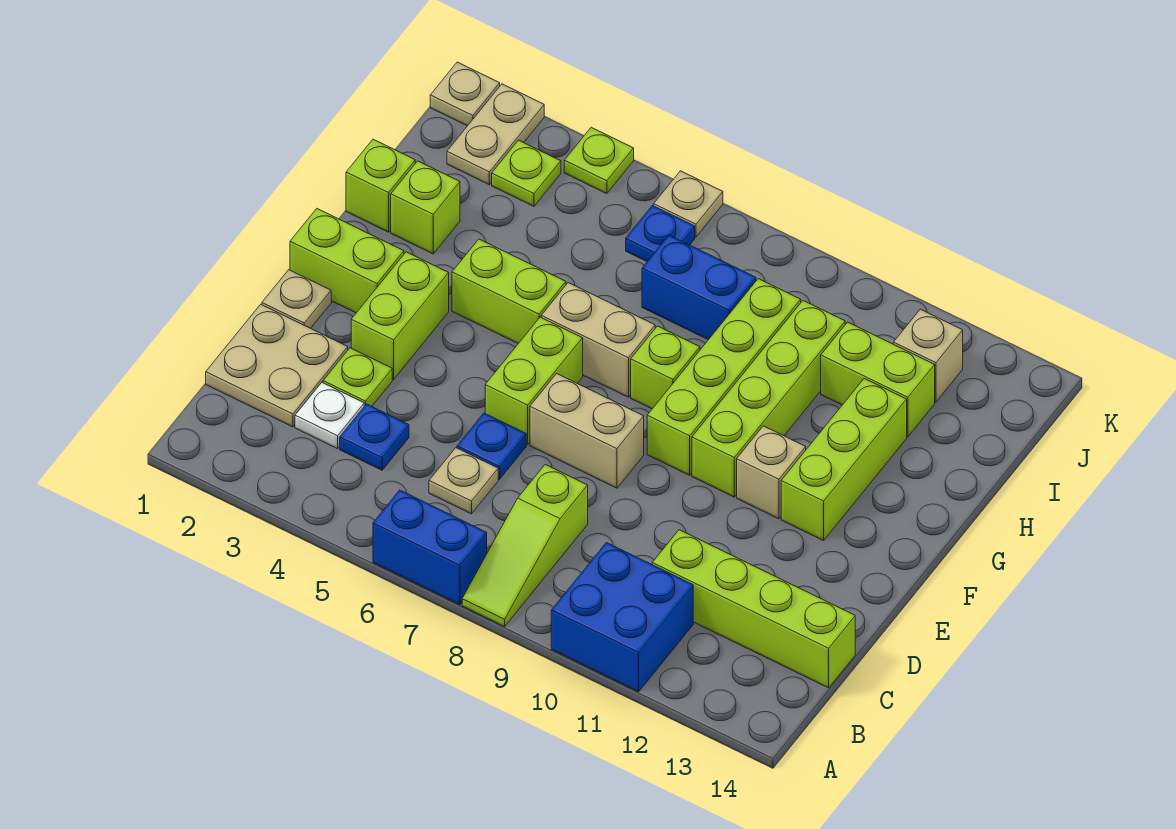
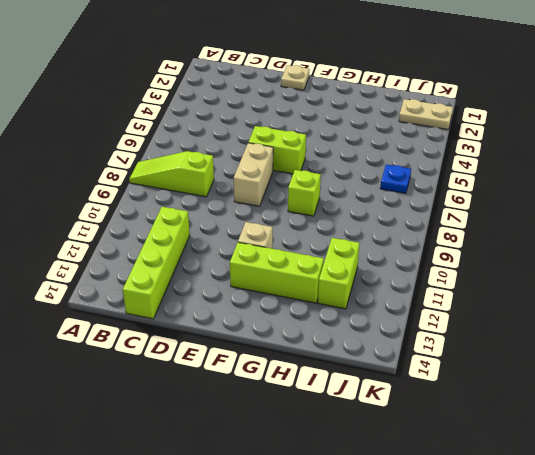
none -> blue brick A6:A7 level 1
none -> blue brick A10:B11 level 1
none -> tan plate C1:D2 level 1
none -> white plate C3 level 1

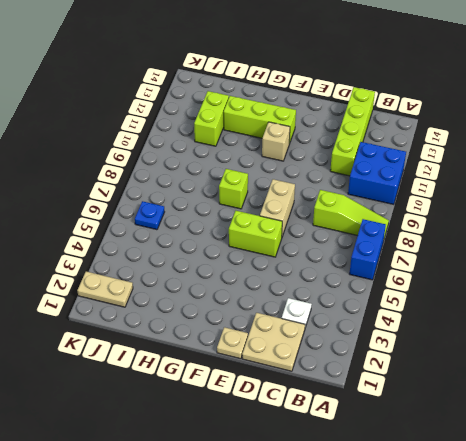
none -> blue plate C4 level 1
none -> tan plate C6 level 1
none -> lime plate D3 level 1
none -> blue plate D6 level 1

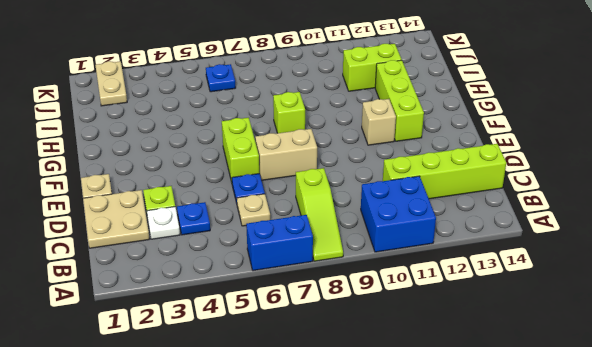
none -> lime brick E3:F3 level 1
none -> lime brick F1:F2 level 1
none -> lime brick F9:I9 level 1
none -> lime brick F10:I10 level 1

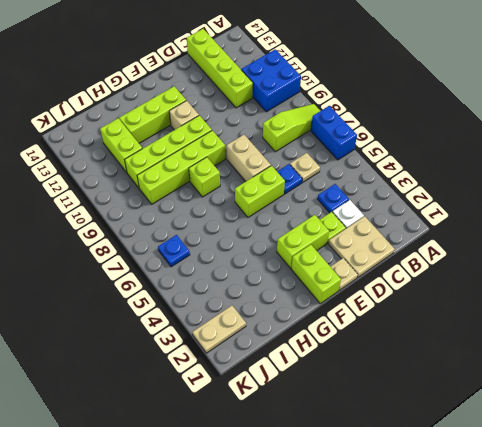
none -> lime brick G4:G5 level 1
none -> tan brick G6:G7 level 1
none -> lime brick H1 level 1
none -> lime brick H2 level 1

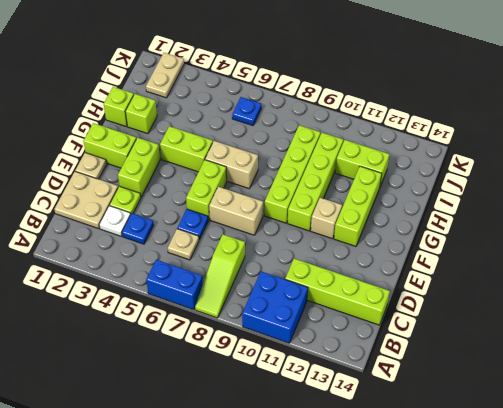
none -> lime brick G8 level 1
none -> blue brick I7:I8 level 1
none -> lime plate J3 level 1
none -> tan brick J12 level 1

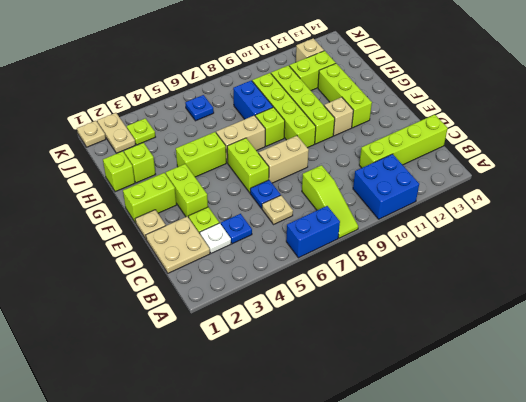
blue brick H8:I8 level 1 -> blue brick I7:I8 level 1
none -> lime plate K4 level 1
none -> tan plate K6 level 1

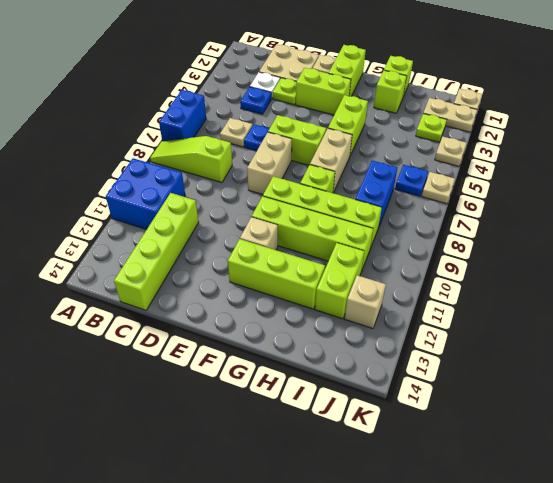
tan plate K4 level 1 -> lime plate K4 level 1

